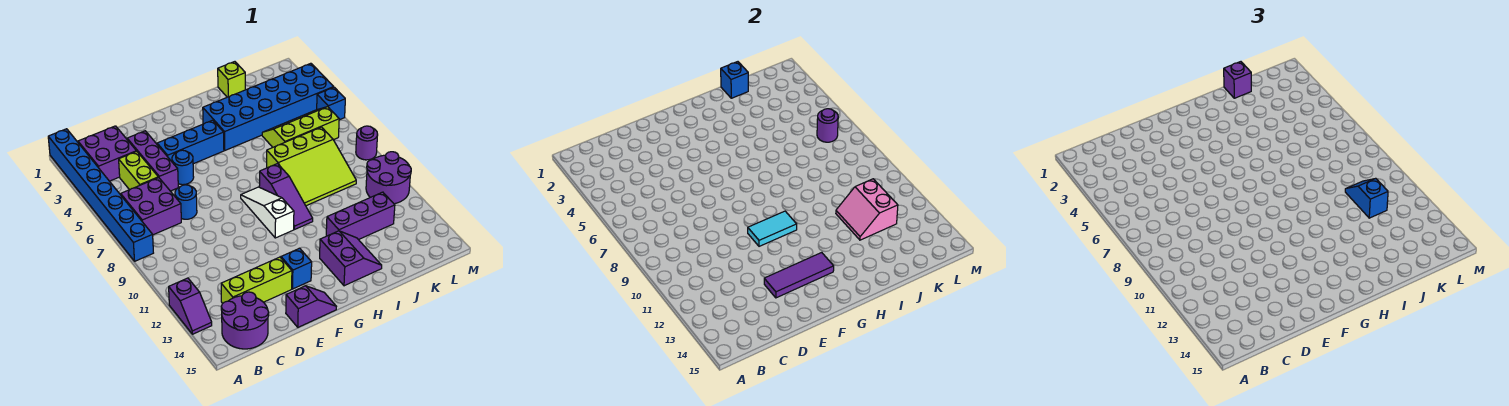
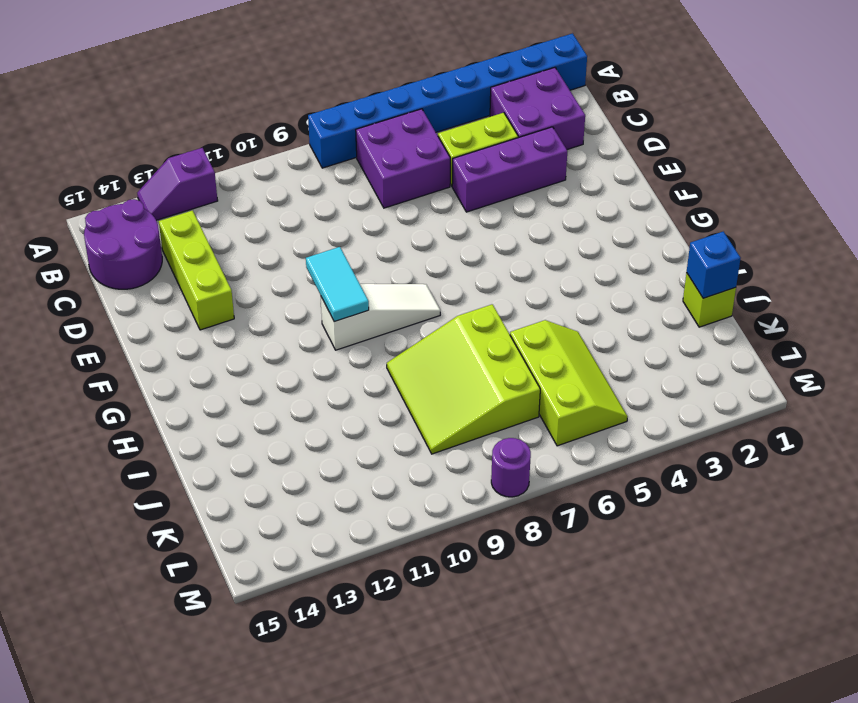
none -> blue round brick D7 level 1
none -> blue brick E4:G4 level 1
none -> blue round brick E5 level 1
none -> purple slope E15:F15 level 1 top E

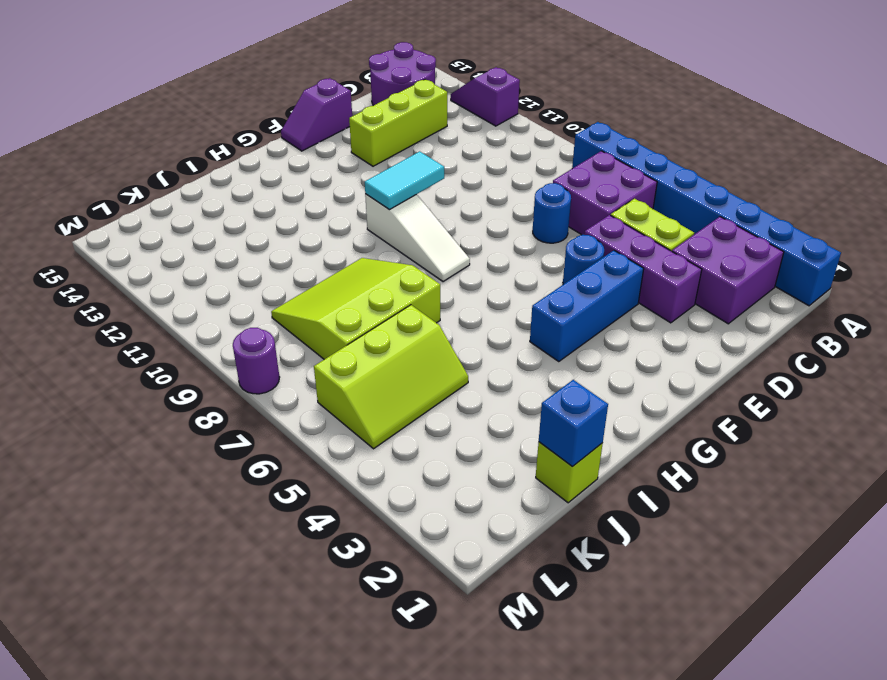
none -> blue brick F13 level 1
none -> blue brick H3:M4 level 1
none -> purple slope H8:H10 level 1 top 8
none -> purple slope H13:I14 level 1 top H

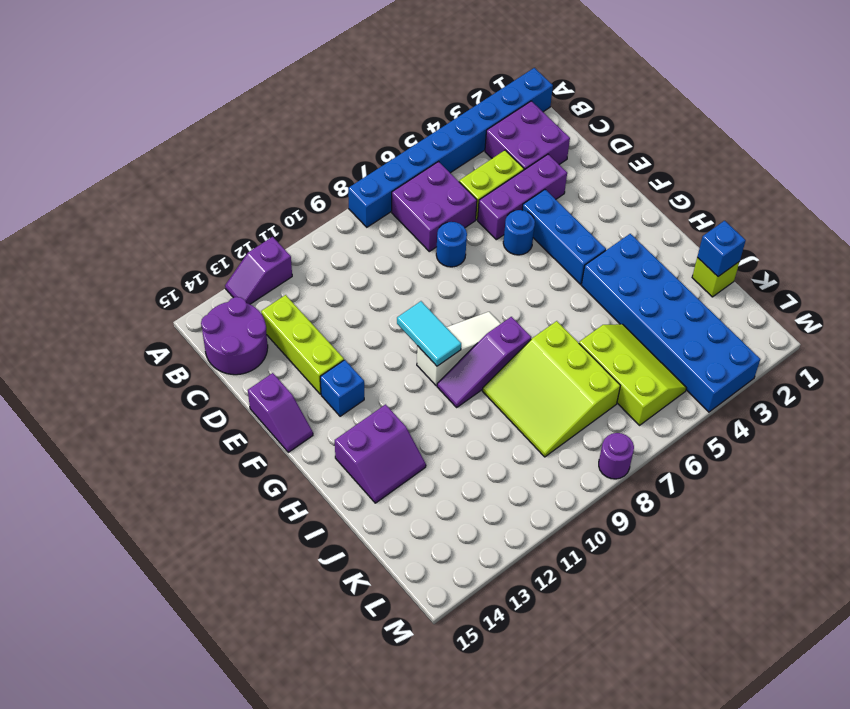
none -> purple brick I12:K12 level 1
none -> purple round brick L10:M11 level 1
none -> blue brick M5 level 1
none -> purple tile E13:G13 level 2

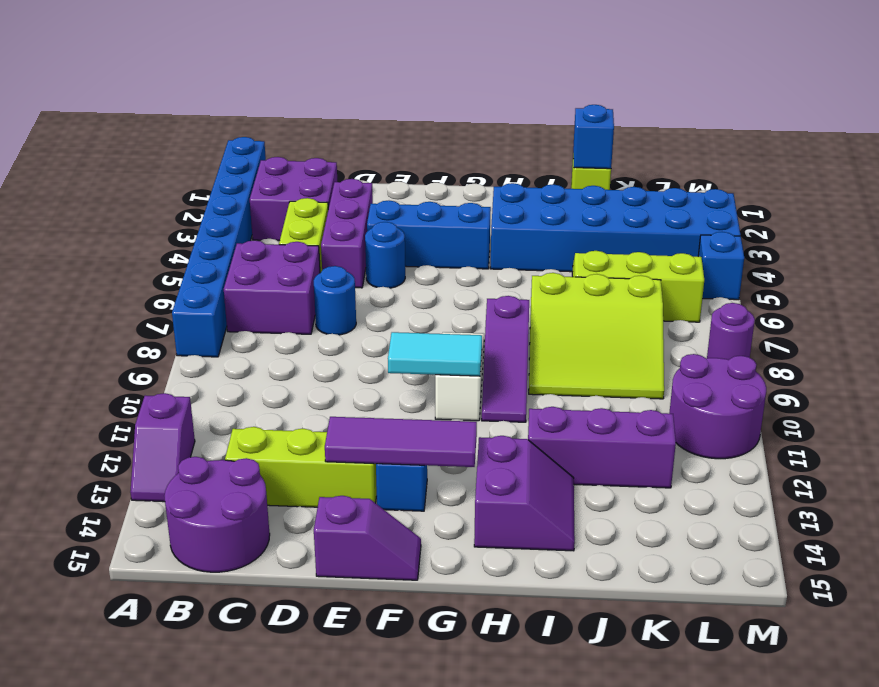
none -> pink slope J11:K12 level 2 top K
none -> purple round brick L6 level 2
none -> purple brick J1 level 3
none -> blue slope K10:K11 level 3 top 11

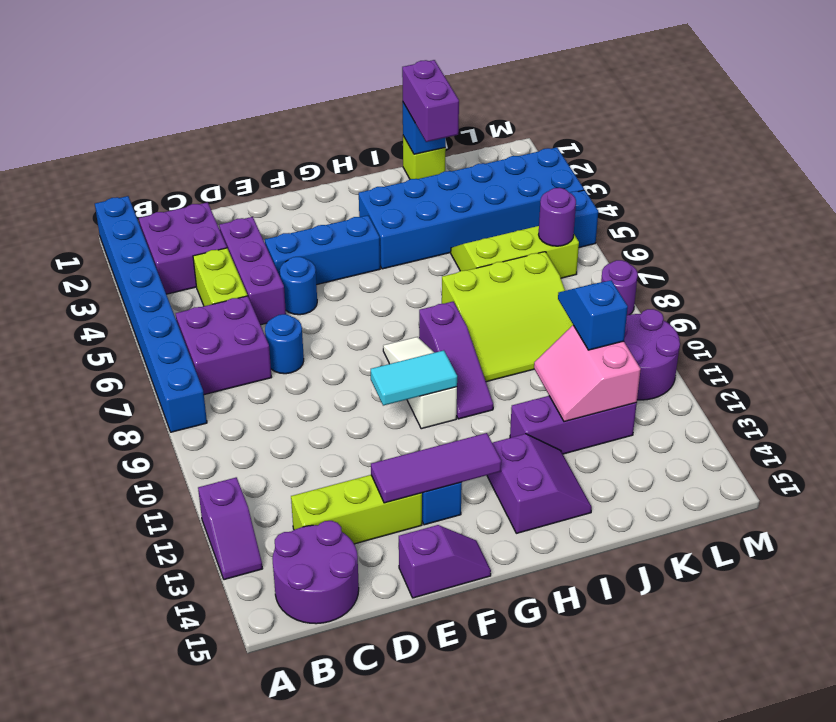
purple brick J1:J2 level 3 -> purple brick J1 level 3

